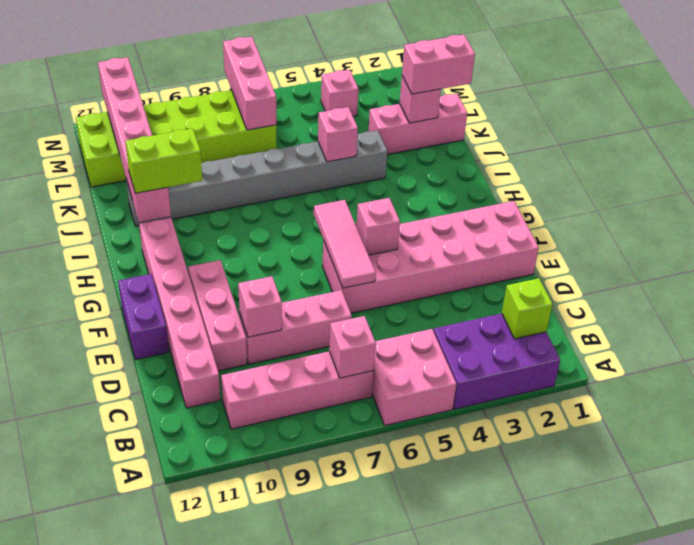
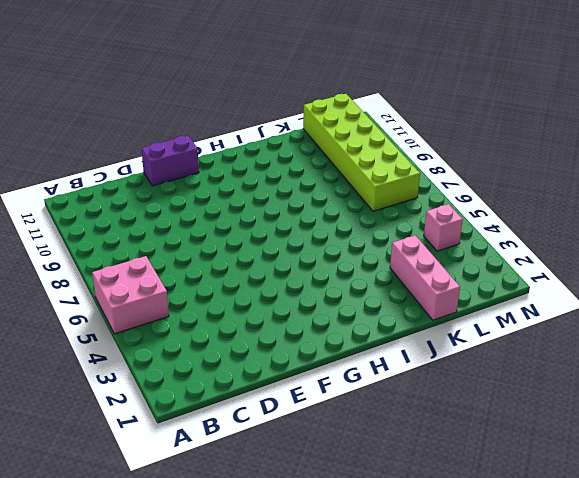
none -> purple brick A2:B4 level 1
none -> pink brick B7:B10 level 1
none -> pink brick C11:H11 level 1

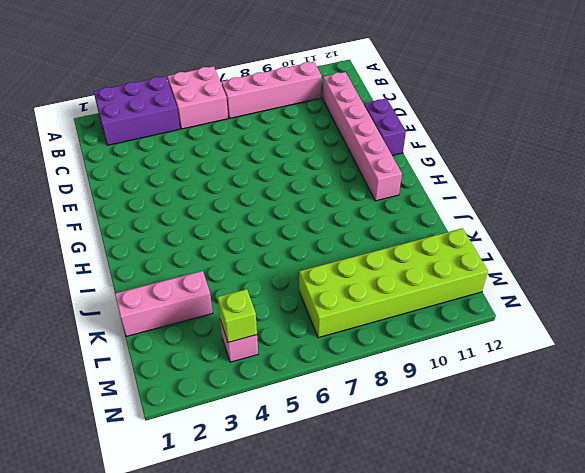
lime brick M4 level 2 -> lime brick B2 level 2
none -> pink brick D7:D9 level 1
none -> pink brick D10:F10 level 1
none -> pink brick E1:F6 level 1

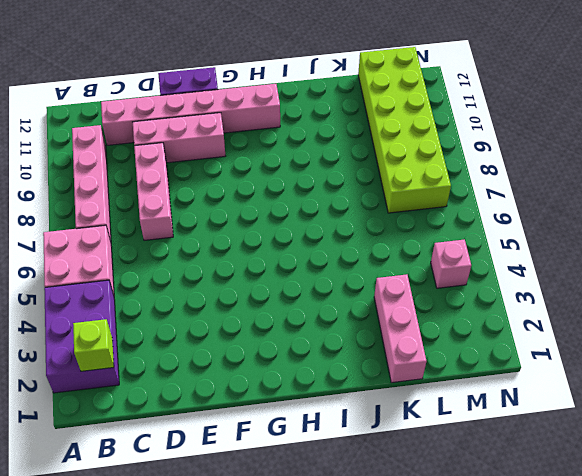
none -> pink brick E1:F6 level 1
none -> grey brick J4:J11 level 1
none -> pink brick B7 level 2

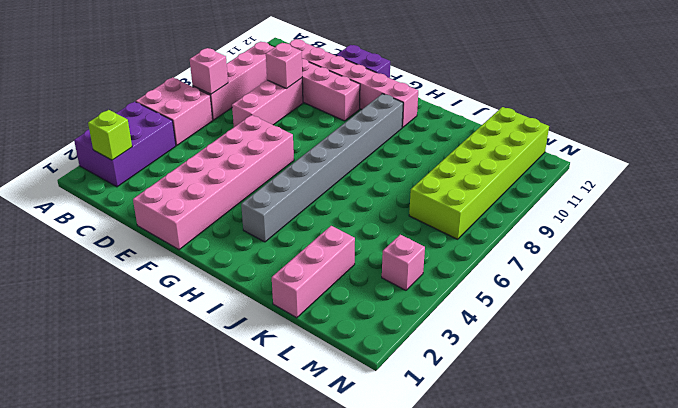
grey brick H3:H10 level 1 -> grey brick J4:J11 level 1
none -> pink tile E6:G6 level 2
none -> pink brick F5 level 2
none -> pink brick I11:N11 level 2

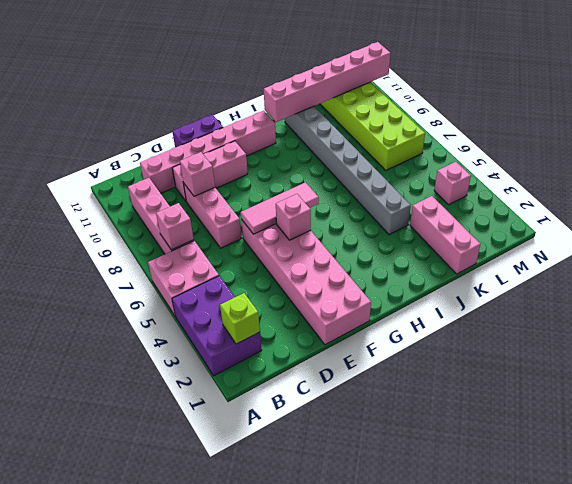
none -> pink brick J5 level 2
none -> pink brick K2 level 2
none -> pink brick L7:N7 level 2

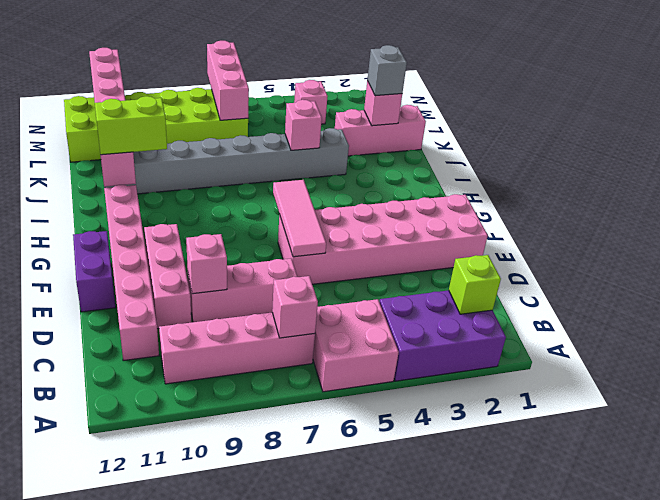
grey brick K2 level 3 -> pink brick K1:K2 level 3
none -> pink brick F5 level 2

